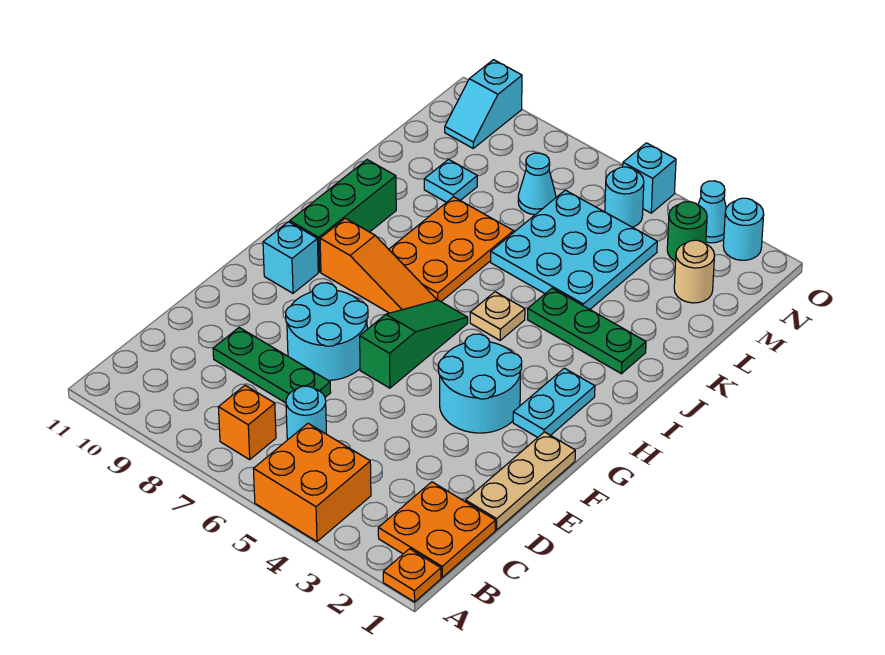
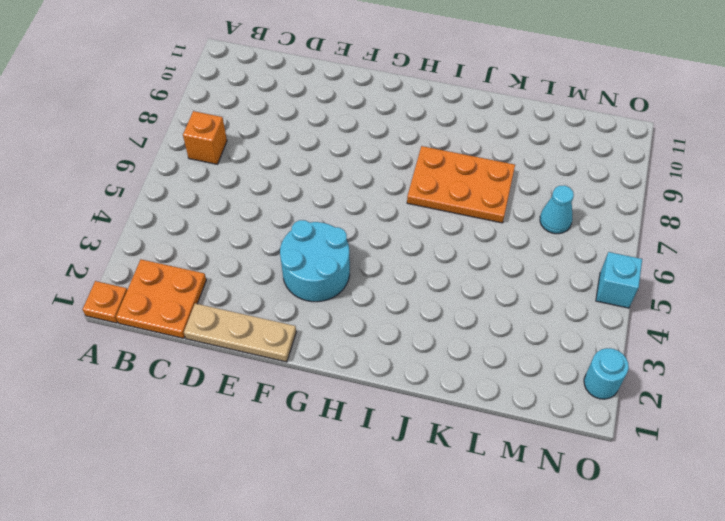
none -> orange brick A4:B5 level 1
none -> cyan round brick C6 level 1
none -> green plate D7:D9 level 1

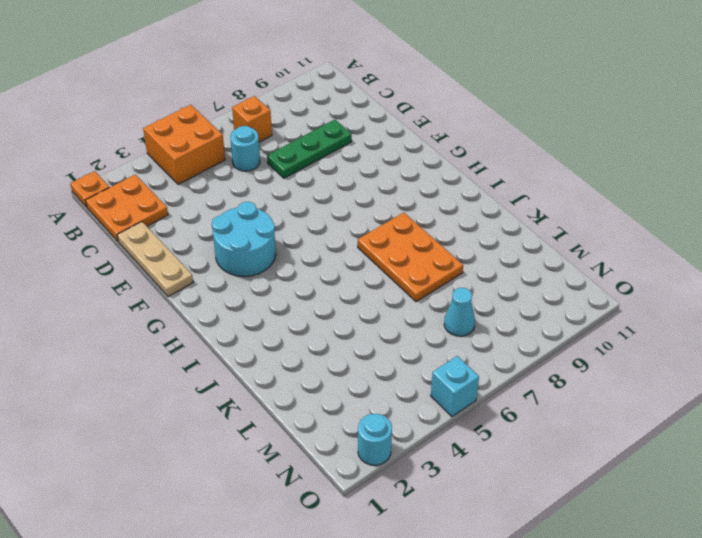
none -> cyan round brick E7:F8 level 1
none -> green slope F6:H6 level 1 top F
none -> cyan plate G2:H2 level 1

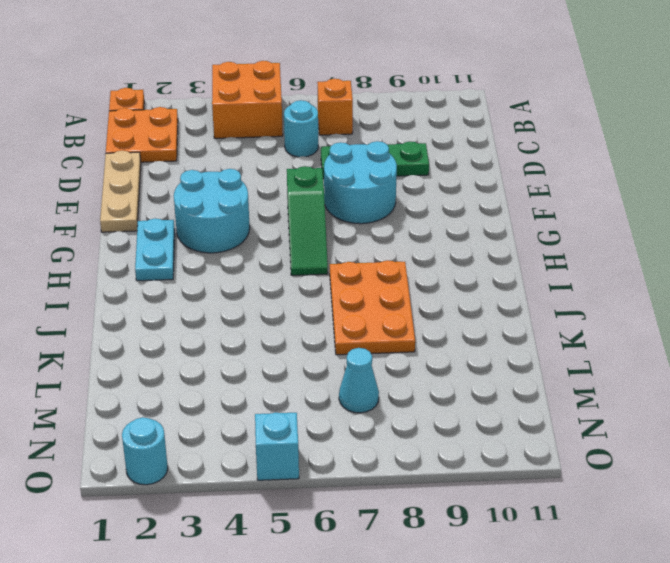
none -> cyan brick G10 level 1
none -> orange slope H7:H9 level 1 top 9
none -> green brick H10:J10 level 1

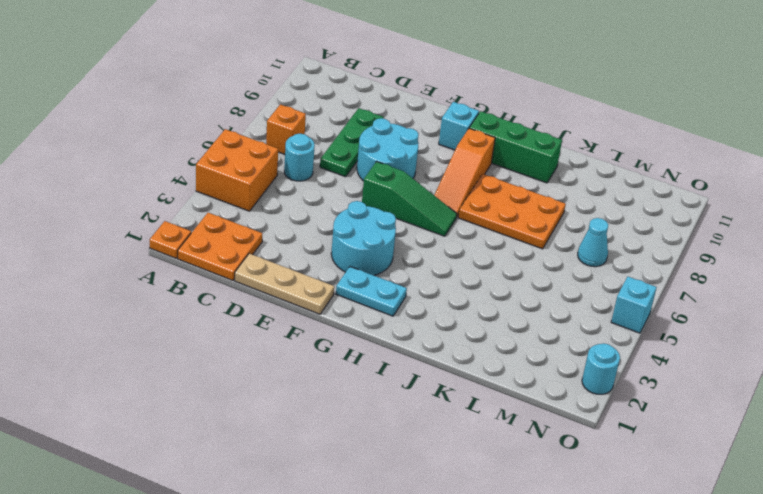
none -> tan plate I5 level 1
none -> green plate J2:J4 level 1
none -> cyan plate K4:M6 level 1

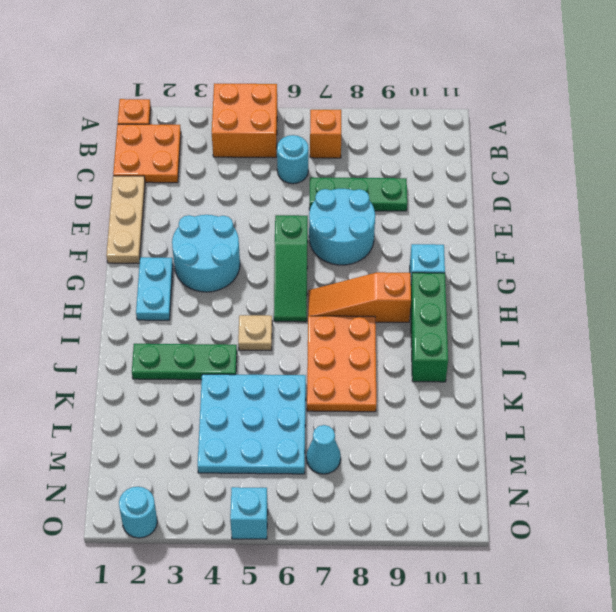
none -> cyan plate L9 level 1
none -> tan round brick M2 level 1
none -> green round brick N3 level 1

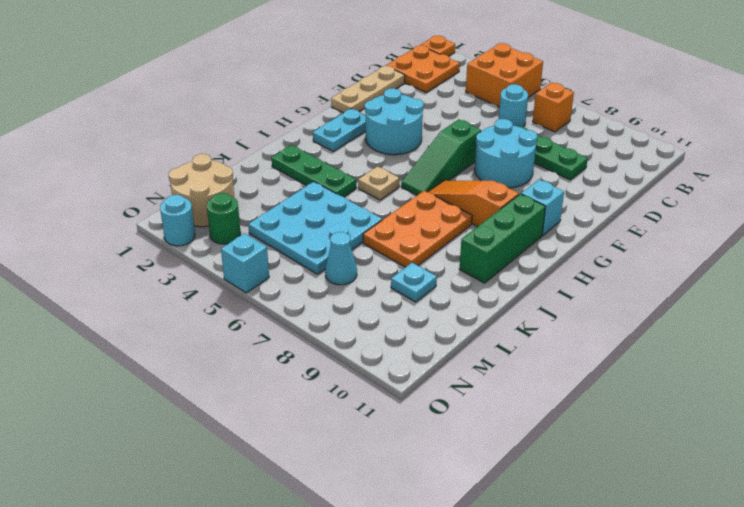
tan round brick M1:N2 level 1 -> tan round brick M2 level 1
none -> cyan round brick N5 level 1
none -> cyan slope N10:O10 level 1 top O
none -> cyan cone O3 level 1

